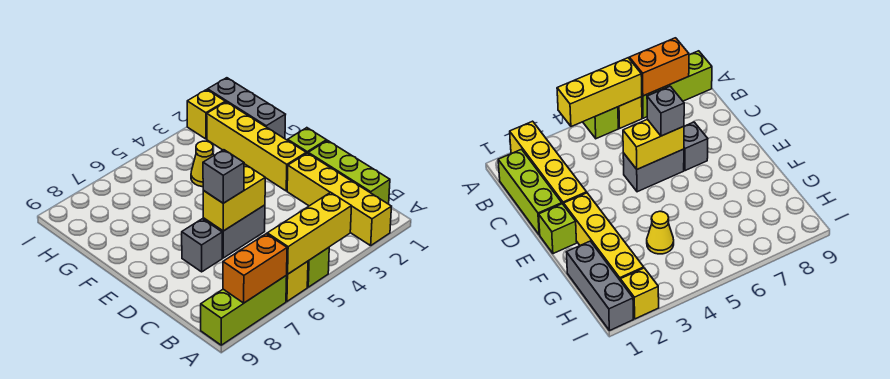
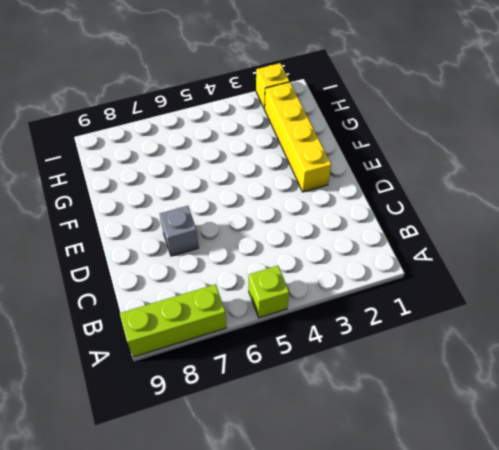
none -> yellow brick A2:D2 level 1
none -> yellow brick A6 level 1
none -> lime brick B1:D1 level 1

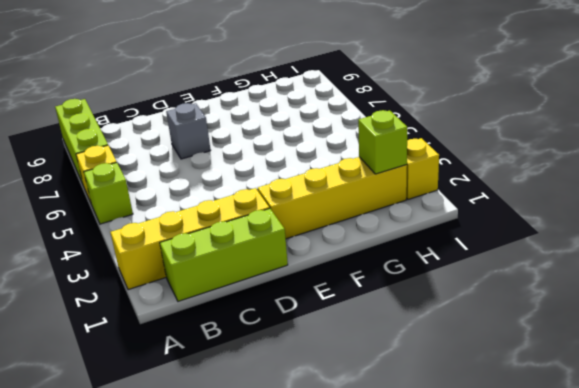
lime brick H2 level 2 -> lime brick E1 level 1
none -> grey brick D5:D6 level 1
none -> grey brick G1:I1 level 1
none -> yellow cone G4 level 1

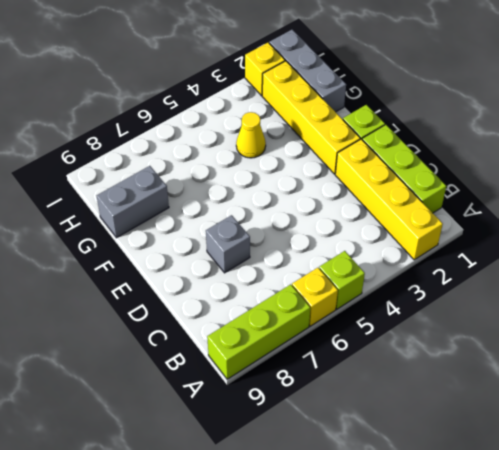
grey brick G8:G9 level 1 -> grey brick D5:D6 level 1
none -> yellow brick A4:A6 level 2
none -> orange brick A7:A8 level 2
none -> yellow brick D5:D6 level 2

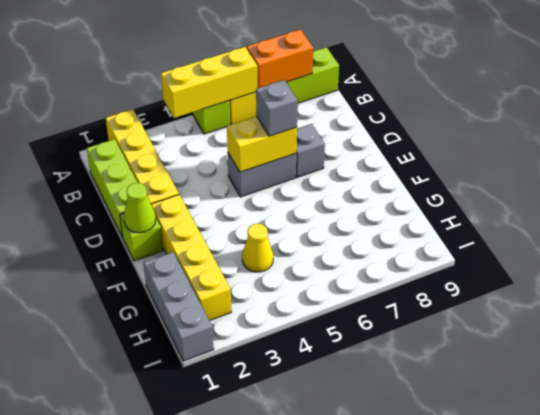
lime cone E1 level 2 -> none
none -> yellow brick I2 level 1

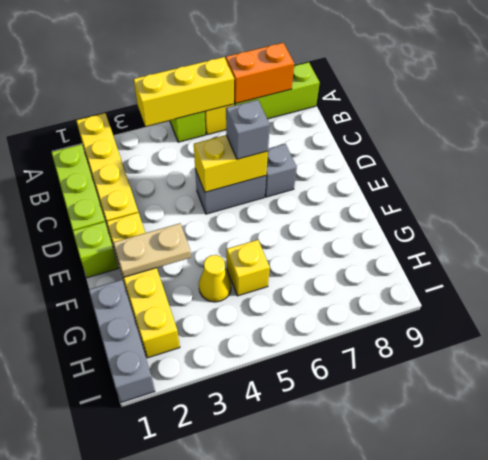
tan plate F2:F3 level 2 -> none
yellow brick G5 level 1 -> yellow brick I2 level 1

